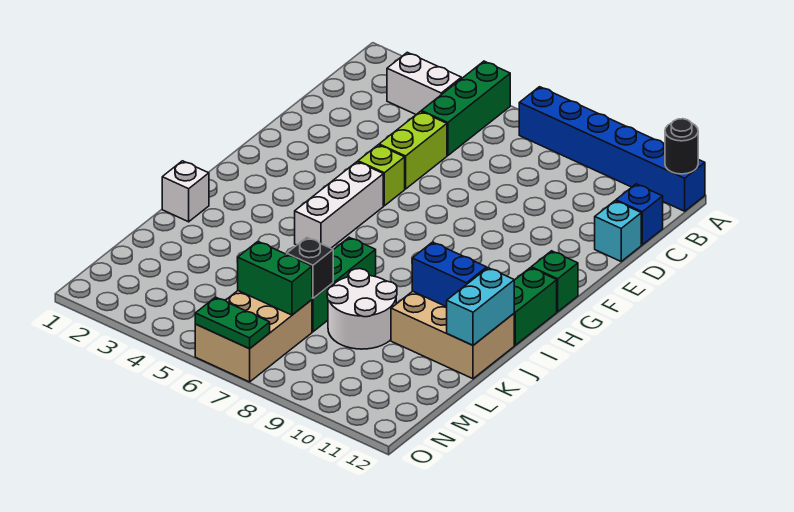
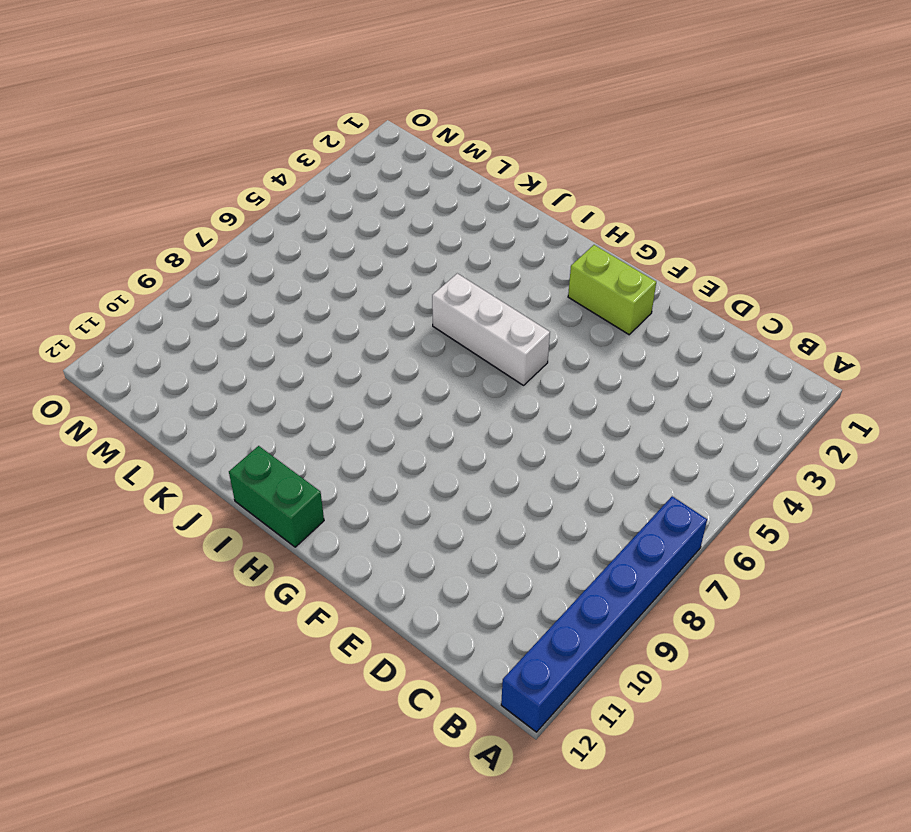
lime brick F2:G2 level 1 -> lime brick D5:E5 level 1
none -> green brick A5:C5 level 1
none -> white brick B3:B4 level 1
none -> blue brick C12 level 1

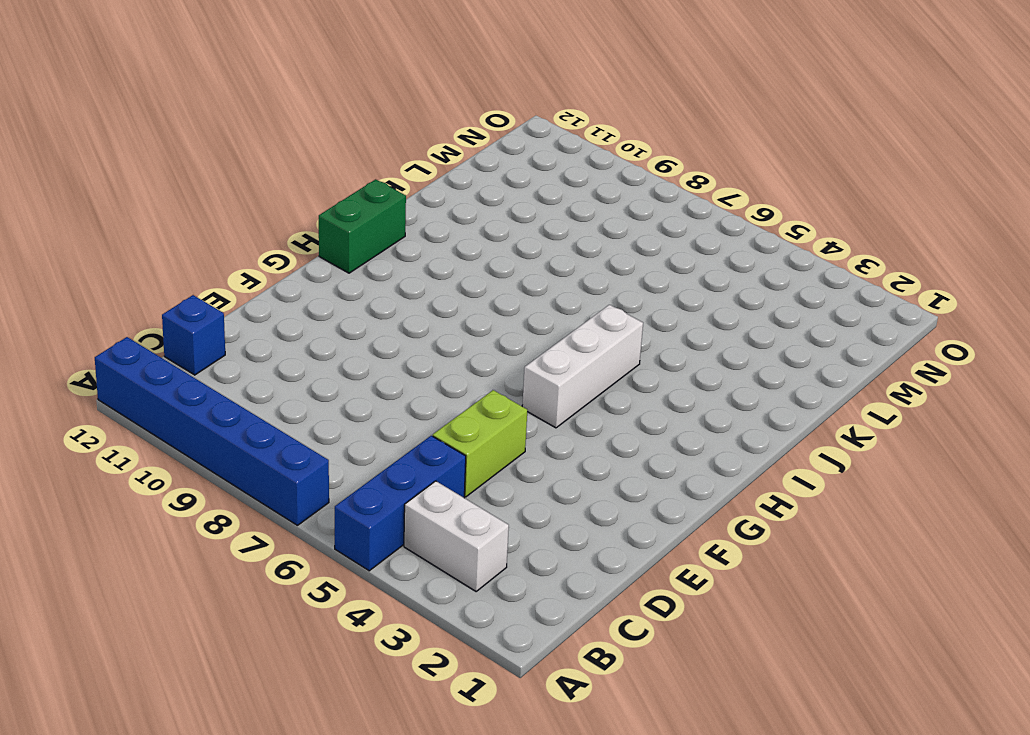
blue brick A5:C5 level 1 -> green brick A5:C5 level 1
none -> cyan brick D12 level 1
none -> lime brick F5 level 1
none -> green brick G12 level 1

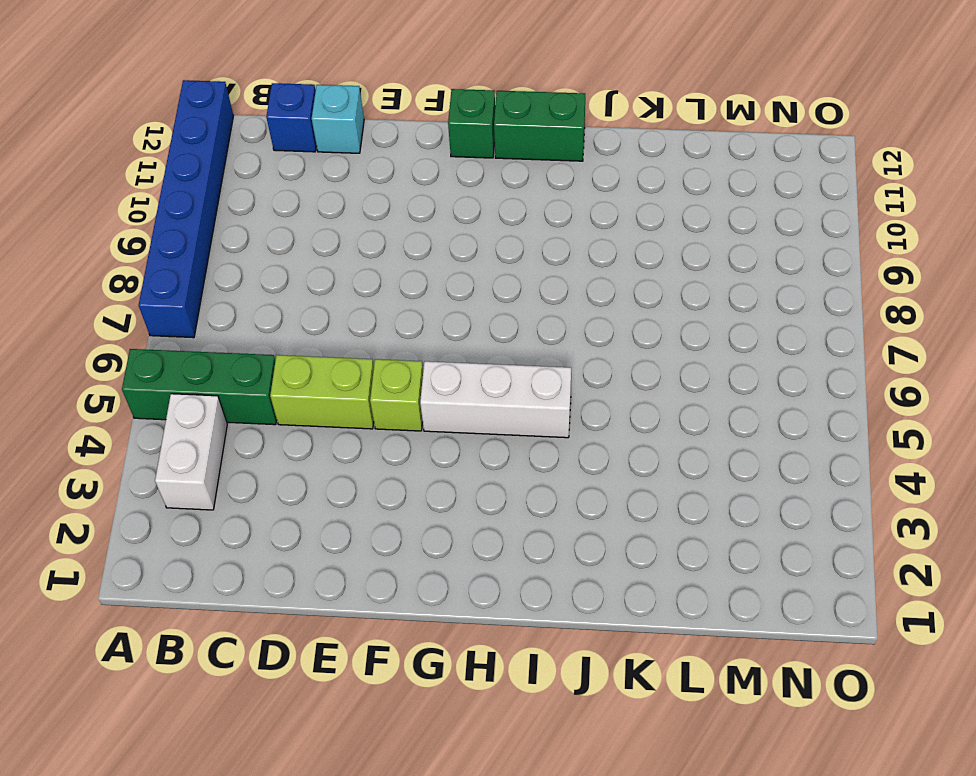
none -> white brick J1 level 1
none -> green brick J7:L7 level 1
none -> tan brick J10:K12 level 1

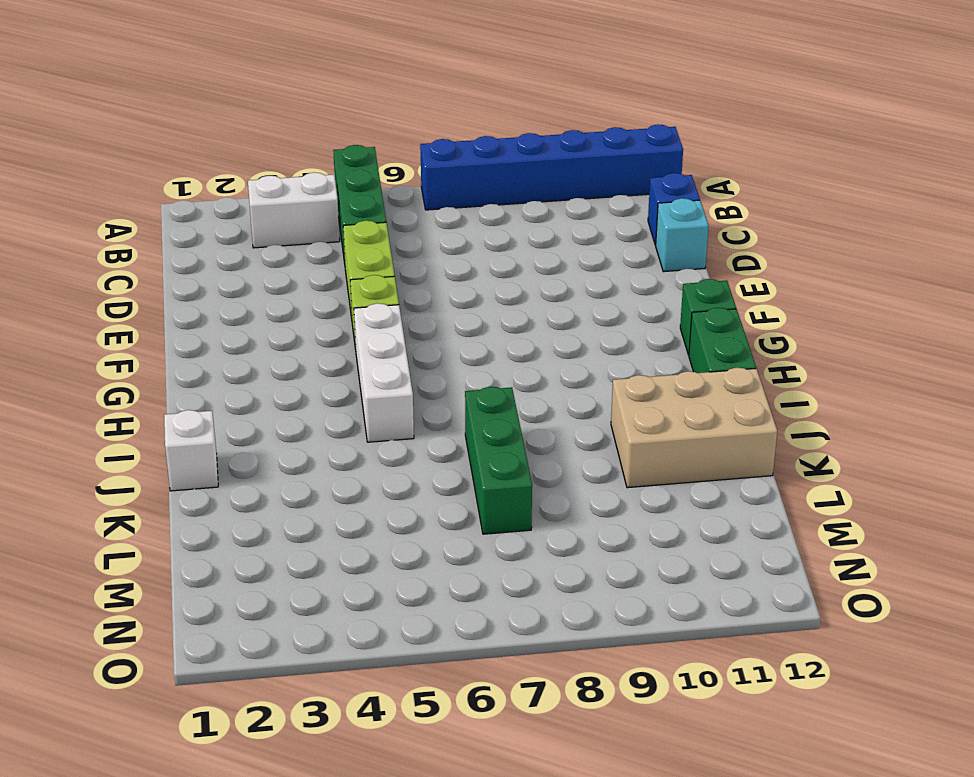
none -> white round brick K8:L9 level 1
none -> tan brick M6:O7 level 1
none -> black round brick A12 level 2

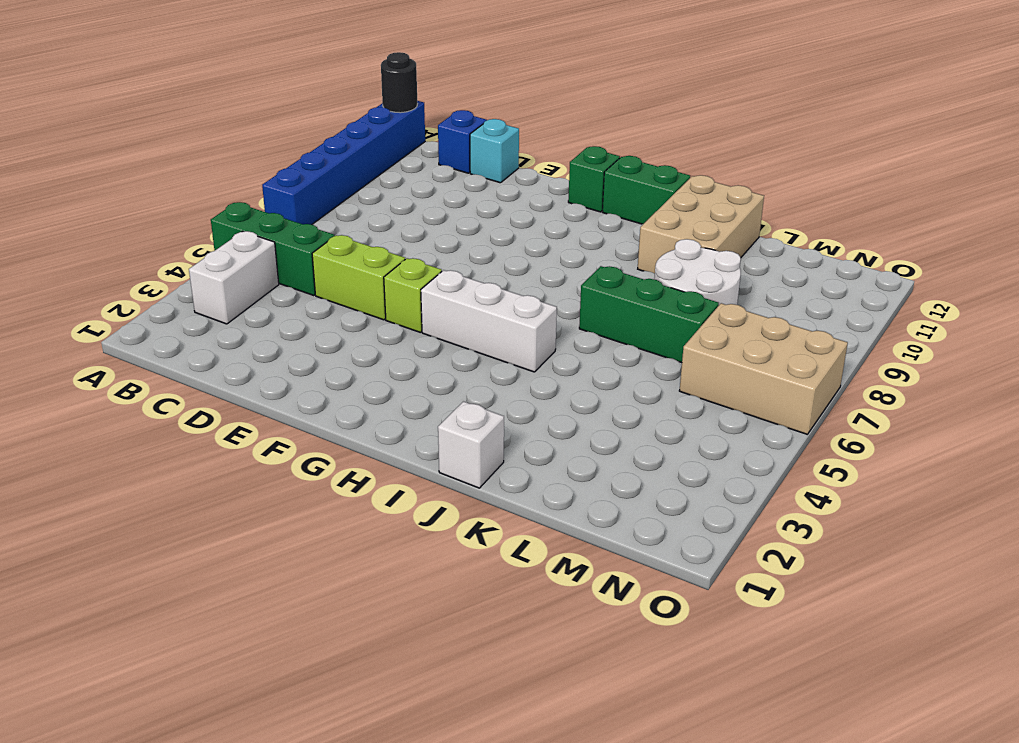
none -> blue brick J10:J11 level 2
none -> cyan brick J12:K12 level 2
none -> black brick L7 level 2

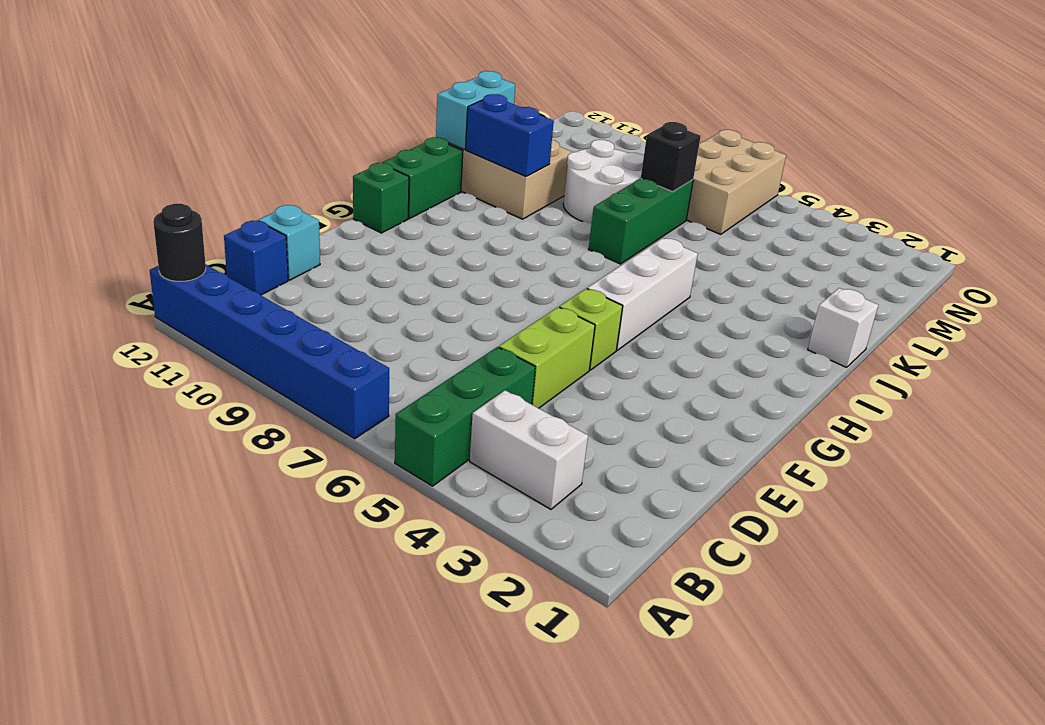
none -> green brick M6:M7 level 2
none -> green plate O6:O7 level 2

